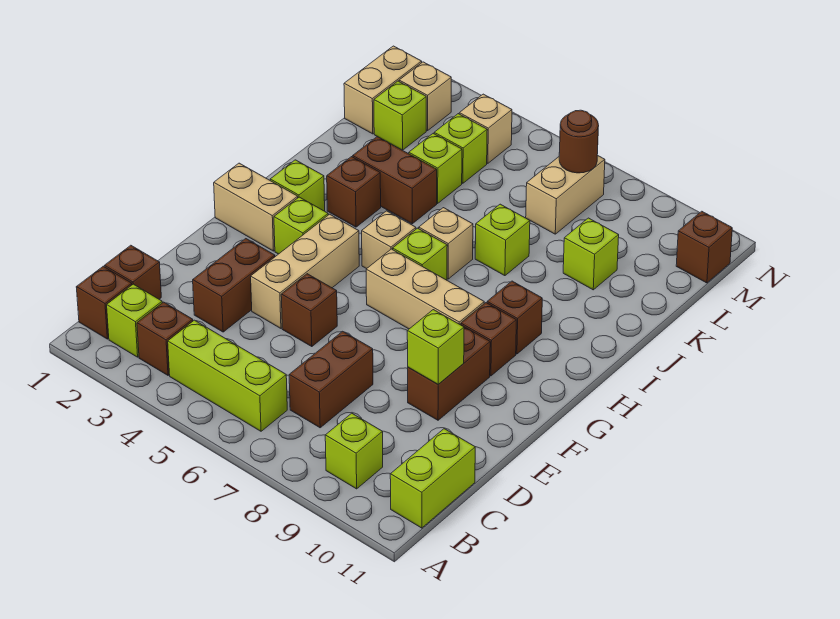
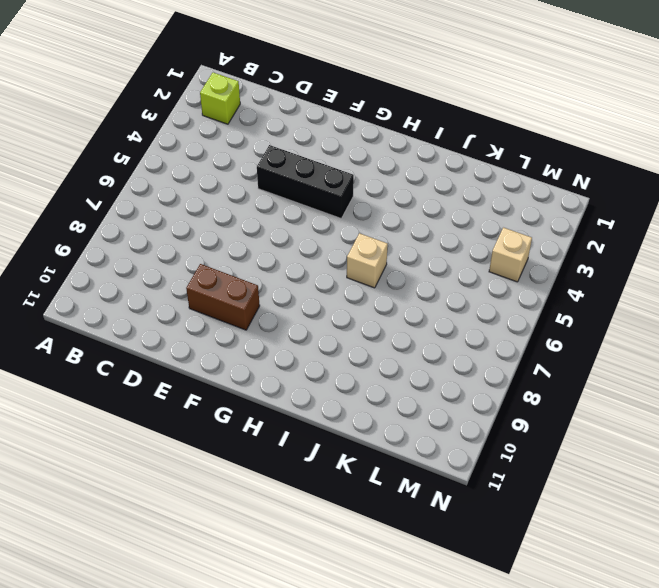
black brick E4:G4 level 1 -> tan brick E4:G4 level 1
none -> brown brick B1 level 1
none -> brown brick B3 level 1
none -> lime brick B4:B6 level 1
none -> lime brick B9 level 1

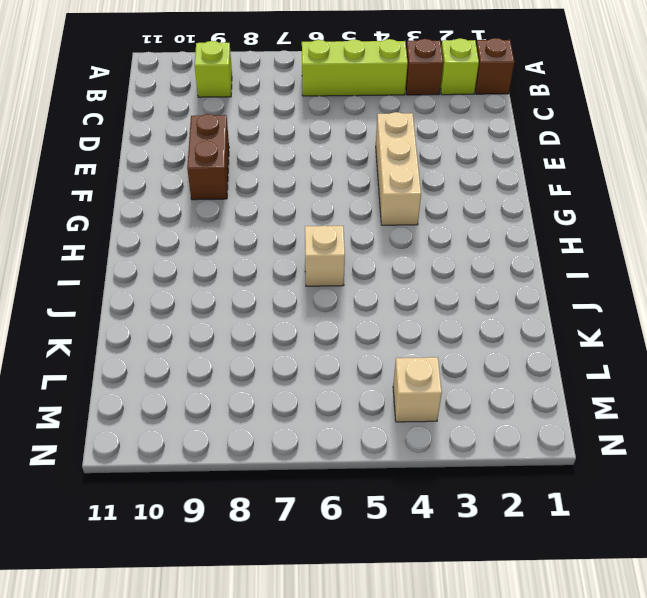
none -> lime brick B11:C11 level 1
none -> brown brick C1 level 1
none -> brown brick C7:D7 level 1
none -> brown brick D3:E3 level 1

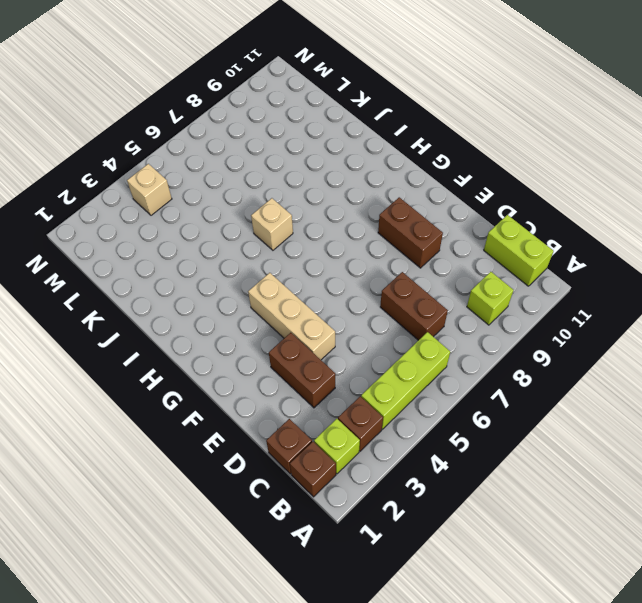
none -> brown brick E5 level 1
none -> tan brick G1:G2 level 1
none -> lime brick G3 level 1
none -> tan brick G6:G8 level 1

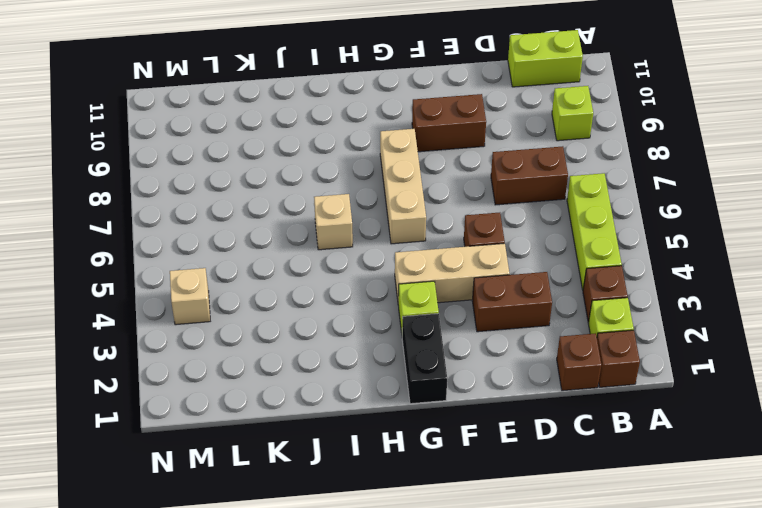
black brick G1:G2 level 1 -> tan brick G1:G2 level 1
none -> brown brick G9 level 1
none -> lime brick H2 level 1
none -> tan brick H5 level 1
none -> lime brick H6 level 1

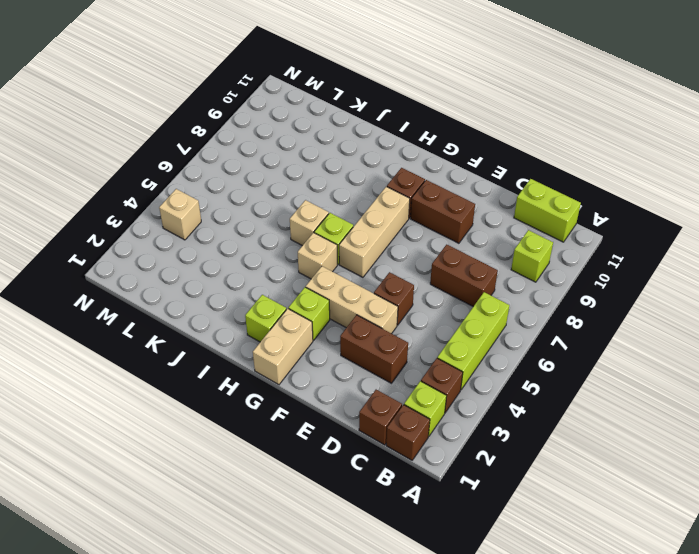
none -> brown brick H9 level 1
none -> brown brick I3 level 1
none -> brown brick J3:J4 level 1
none -> lime brick J7 level 1

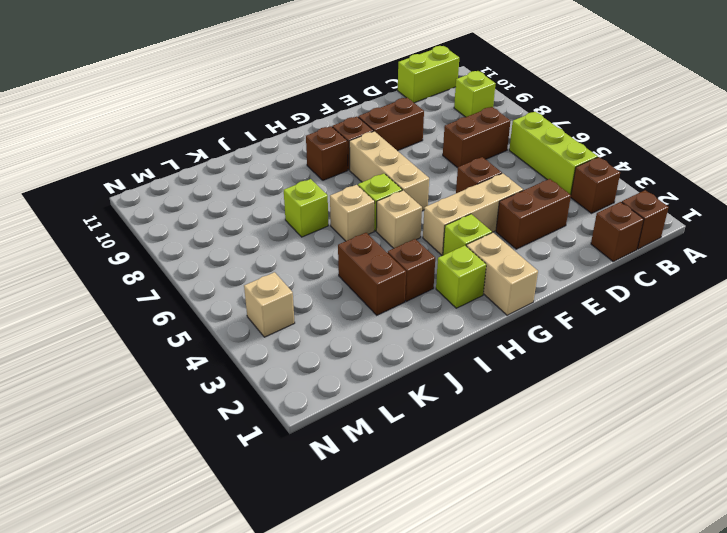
none -> lime brick B2 level 1
none -> lime brick K4 level 1
none -> lime brick K9 level 1
none -> tan brick L1:M1 level 1

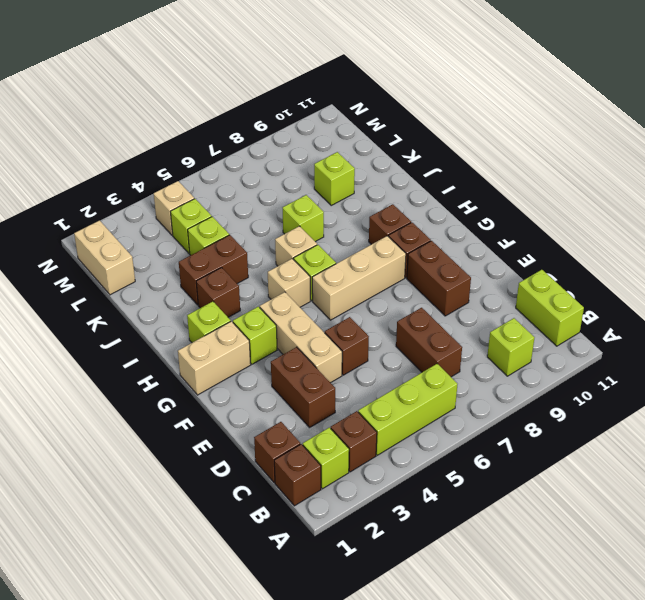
none -> lime brick L2 level 1
none -> tan brick L7:M7 level 1
none -> tan brick M2 level 1
none -> brown brick M11 level 1

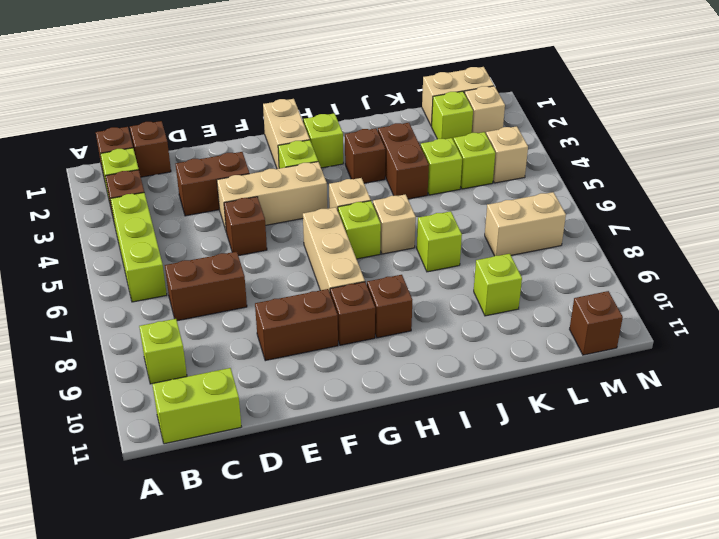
none -> lime brick E9 level 2
none -> brown round brick M7 level 2

